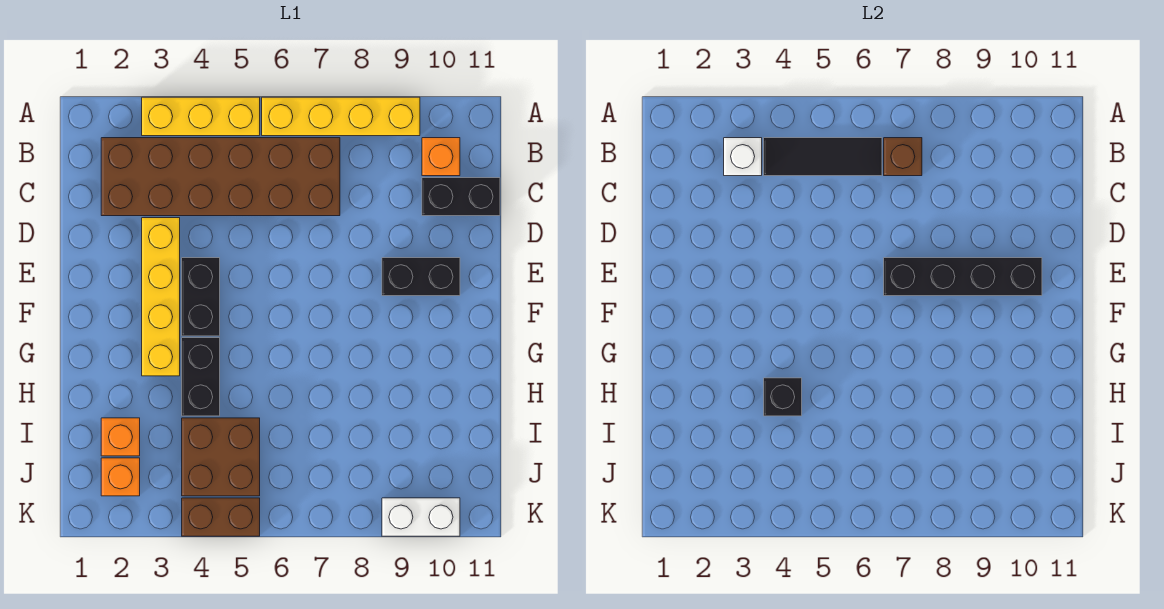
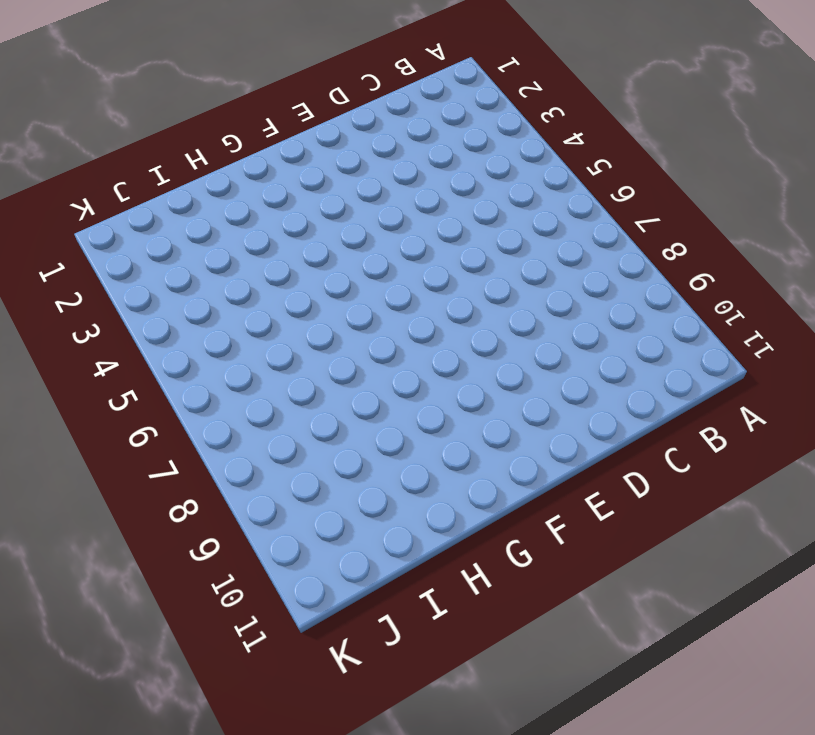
none -> yellow brick A3:A5 level 1
none -> yellow brick A6:A9 level 1
none -> brown brick B2:C7 level 1

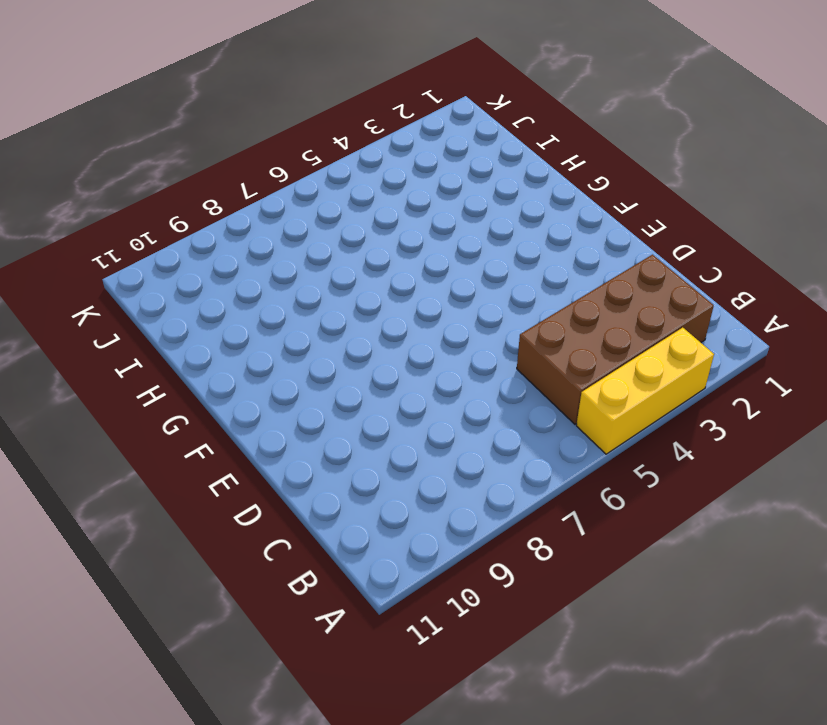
brown brick B2:C5 level 1 -> brown brick B2:C7 level 1
none -> yellow brick A6:A9 level 1
none -> orange brick B10 level 1
none -> black brick C10:C11 level 1

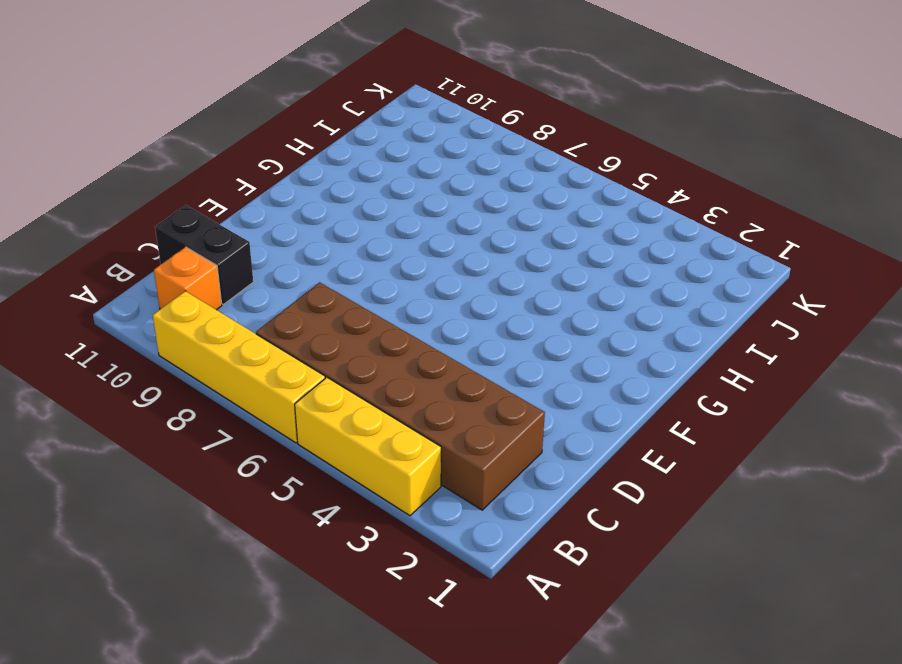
none -> yellow brick D3:G3 level 1
none -> black brick E4:F4 level 1
none -> black brick E9:E10 level 1

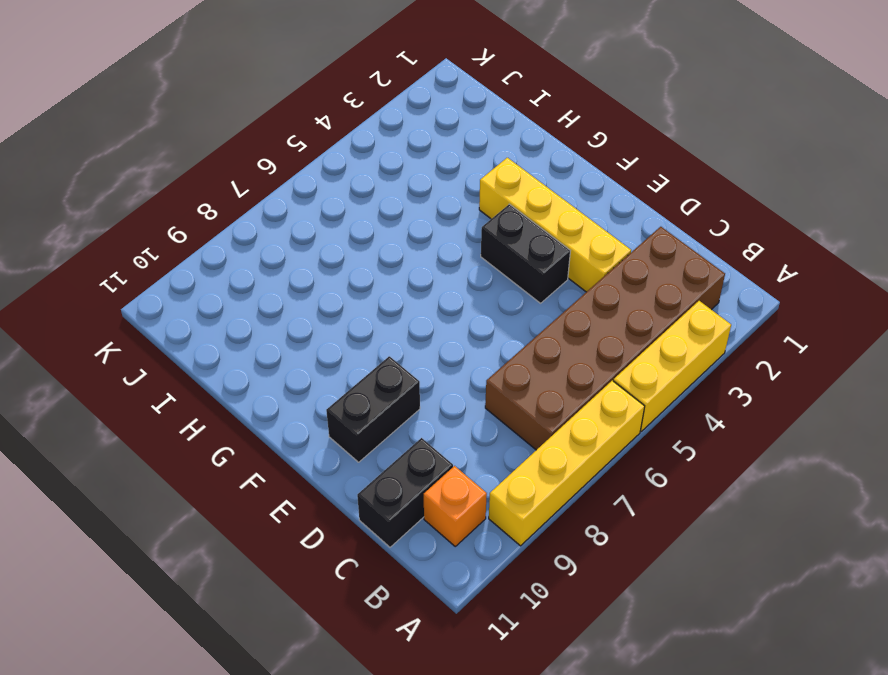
none -> black brick G4:H4 level 1
none -> orange brick I2 level 1
none -> brown brick I4:J5 level 1

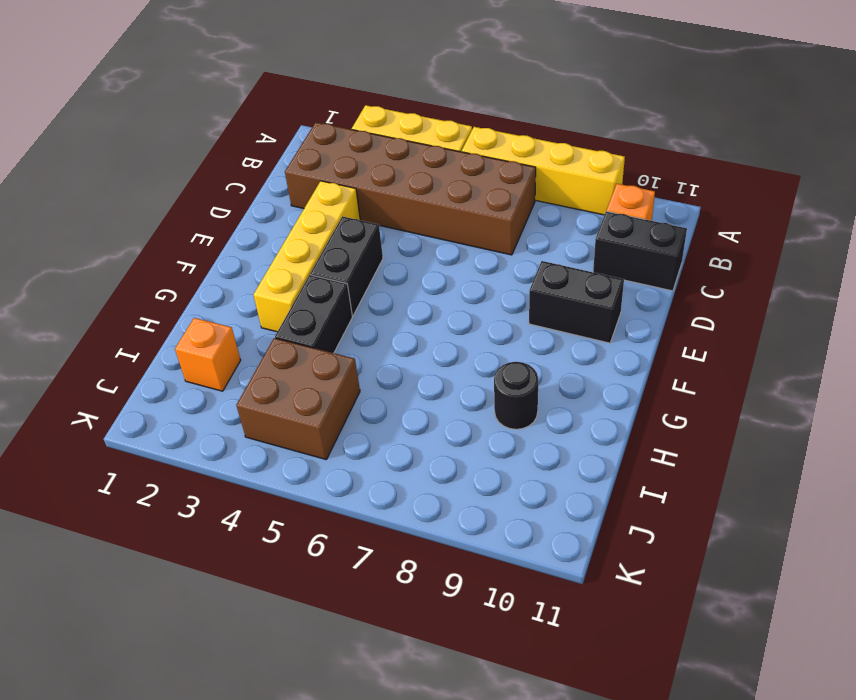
black round brick H9 level 1 -> none
none -> orange brick J2 level 1
none -> brown brick K4:K5 level 1
none -> white brick K9:K10 level 1

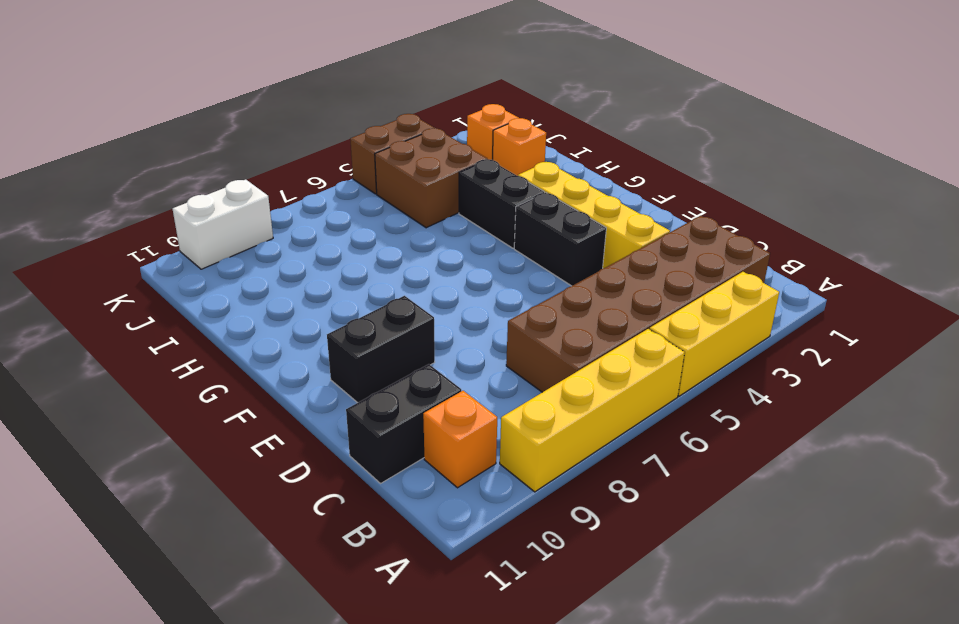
none -> white brick B3 level 2
none -> black tile B4:B6 level 2
none -> brown brick B7 level 2

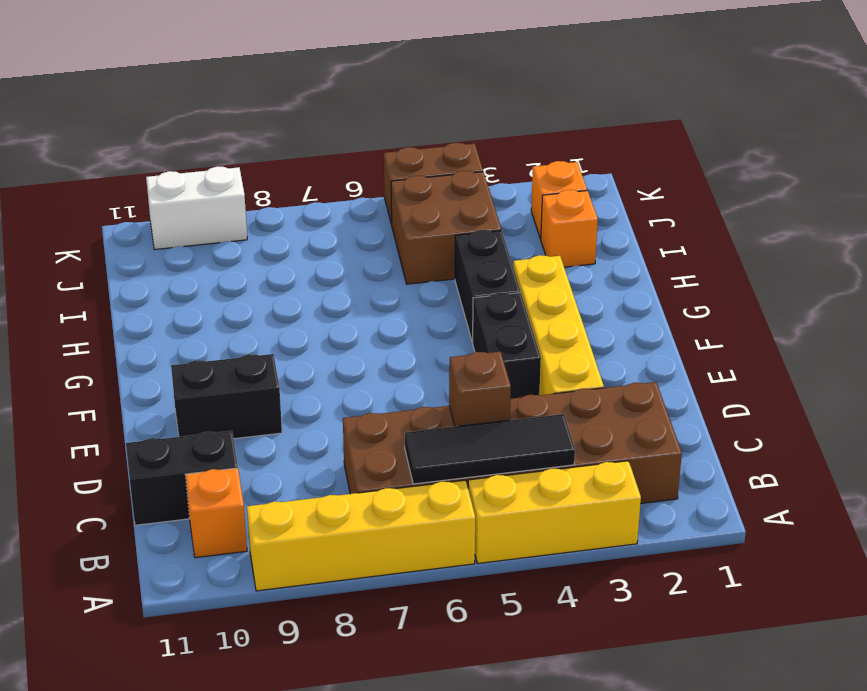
brown brick C5 level 2 -> brown brick B7 level 2
none -> white brick B3 level 2
none -> black brick E7:E10 level 2
none -> black brick H4 level 2

